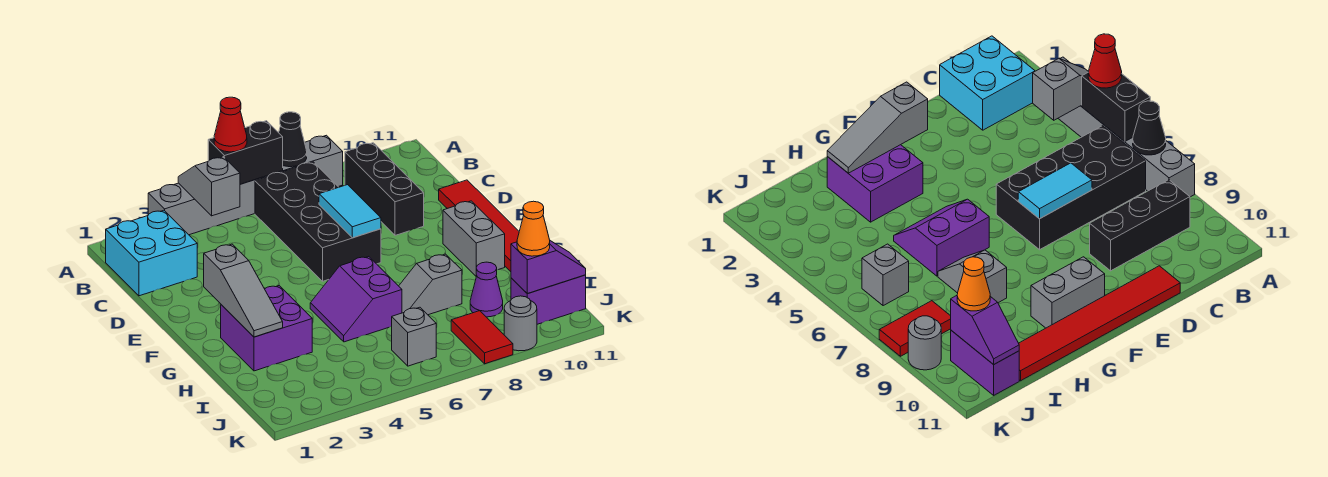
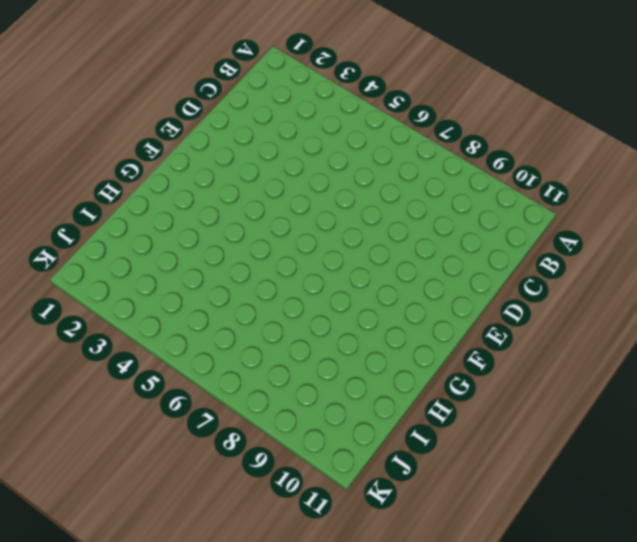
none -> grey brick A3:A8 level 1
none -> cyan brick B1:C2 level 1
none -> black brick B6:E7 level 1

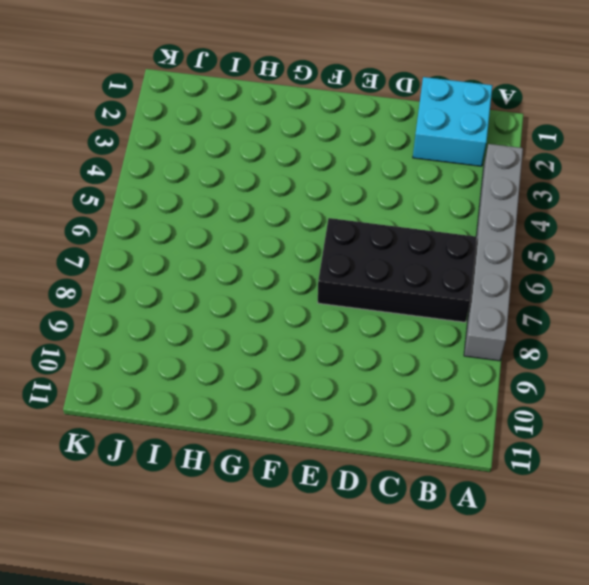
none -> black brick B9:D9 level 1
none -> red tile D11:I11 level 1
none -> grey brick F10:G10 level 1

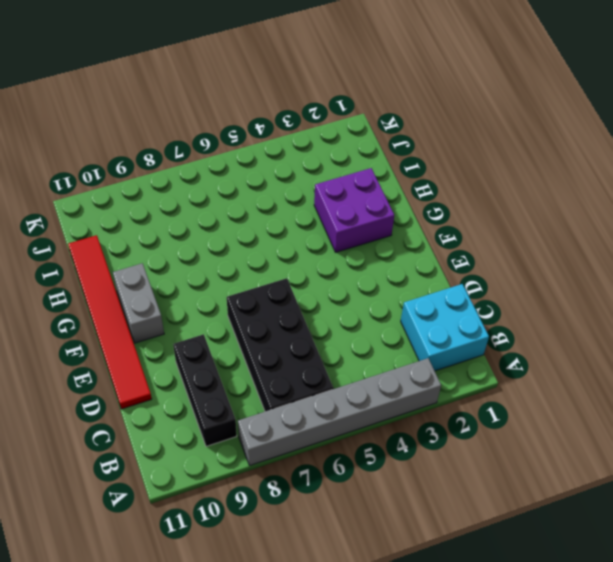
none -> purple slope G5:H6 level 1 top 6
none -> grey slope H7:H8 level 1 top 8
none -> purple cone I9 level 1

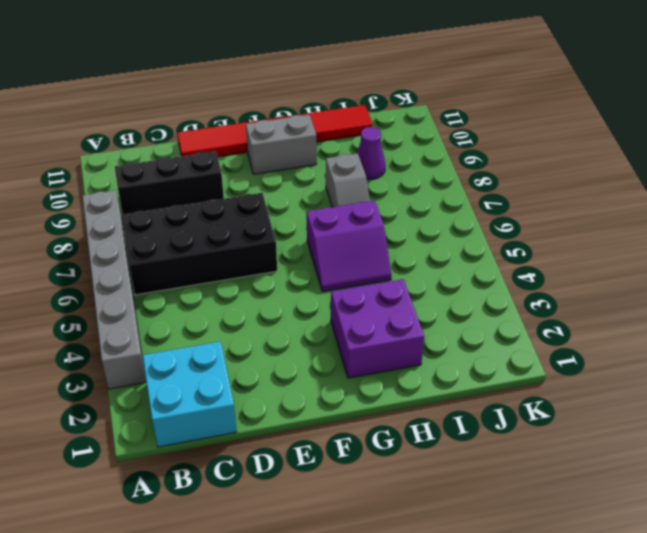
none -> grey brick J6 level 1
none -> red tile J8:K8 level 1
none -> purple brick J10:J11 level 1

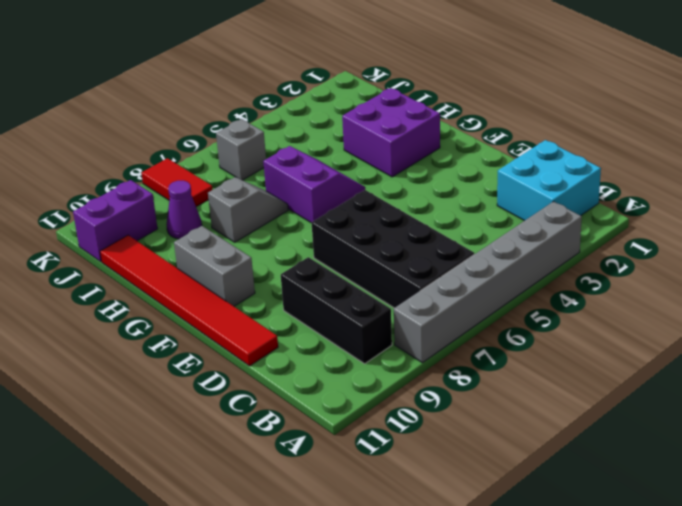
none -> grey round brick K9 level 1
none -> grey slope A4:B4 level 2 top B
none -> black brick A5:A6 level 2

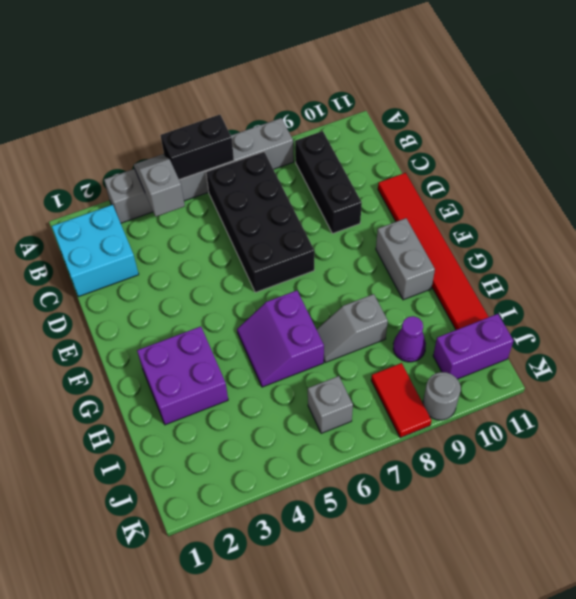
none -> black cone A7 level 2
none -> cyan tile D7:E7 level 2
none -> grey slope F2:H2 level 2 top F

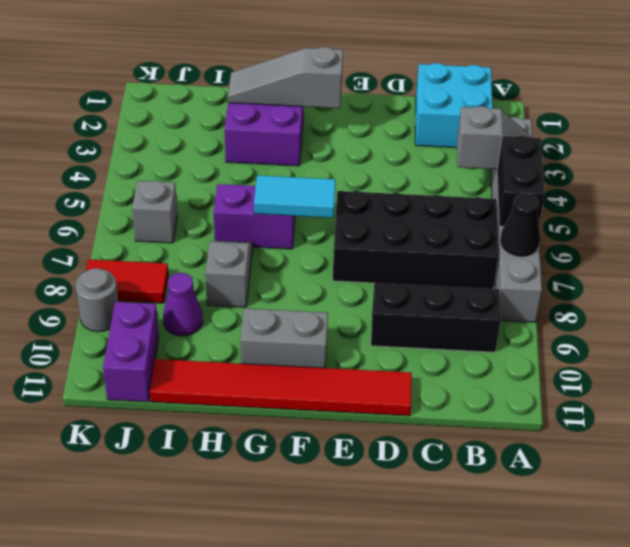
cyan tile F6:G6 level 2 -> cyan tile D7:E7 level 2
none -> purple slope J10:J11 level 2 top 10
none -> red cone A5 level 3
none -> orange cone J10 level 3

